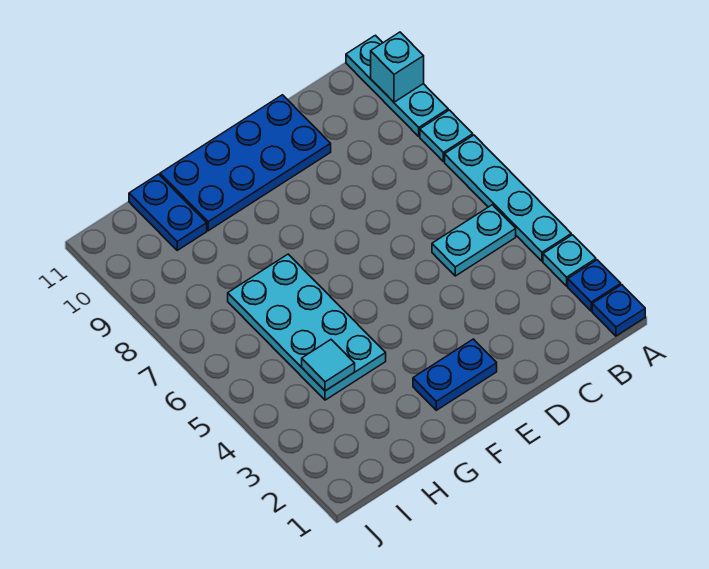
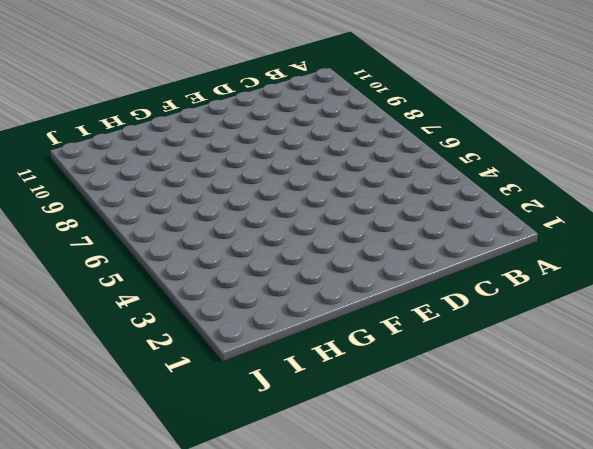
none -> blue plate A1 level 1
none -> blue plate A2 level 1
none -> cyan plate A3 level 1

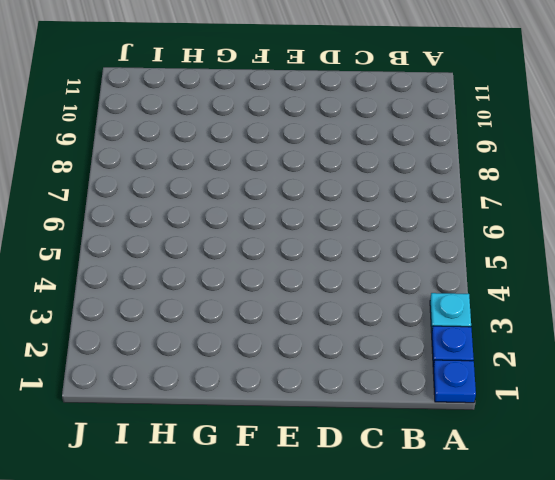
none -> cyan plate A4:A7 level 1
none -> cyan plate A8 level 1
none -> cyan plate A9:A11 level 1

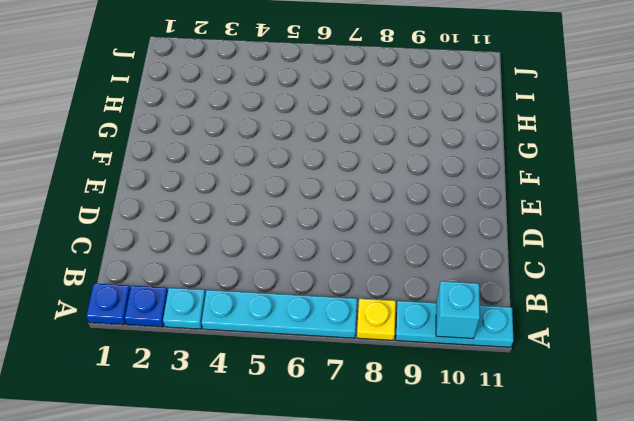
yellow plate A8 level 1 -> cyan plate A8 level 1
none -> cyan plate B5:C5 level 1
none -> blue plate D10:G11 level 1
none -> blue plate E2:F2 level 1

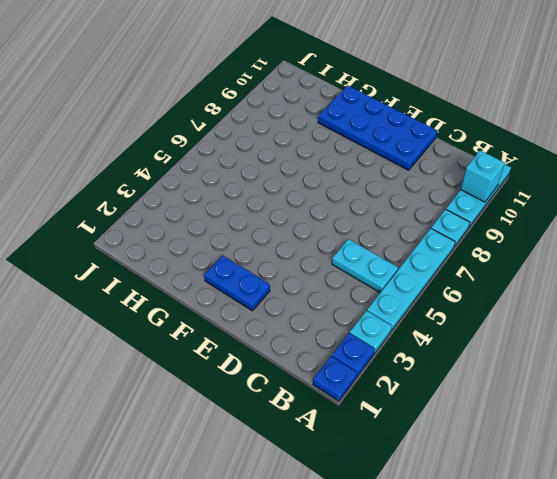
none -> cyan plate G4:H7 level 1
none -> blue plate H10:H11 level 1
none -> cyan tile H4 level 2

